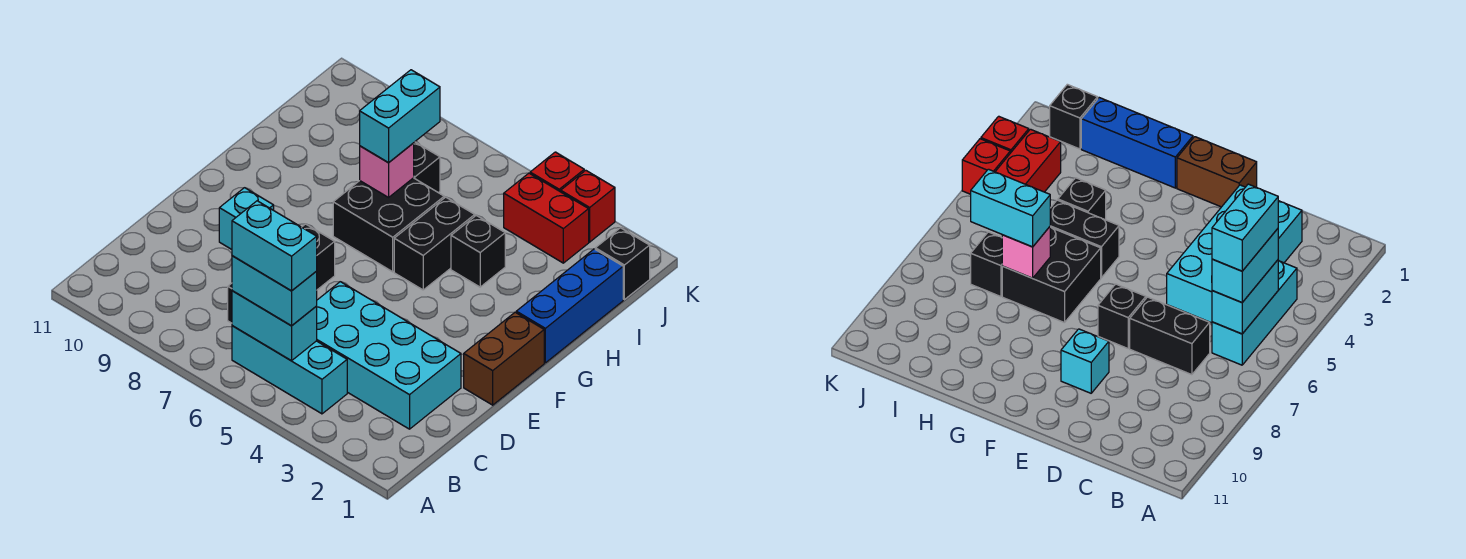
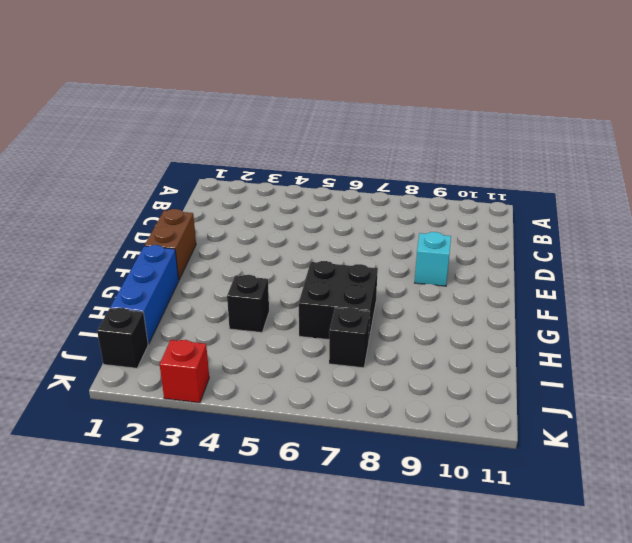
none -> cyan brick B4:B6 level 1
none -> cyan brick C2:D5 level 1
none -> black brick C7:D7 level 1

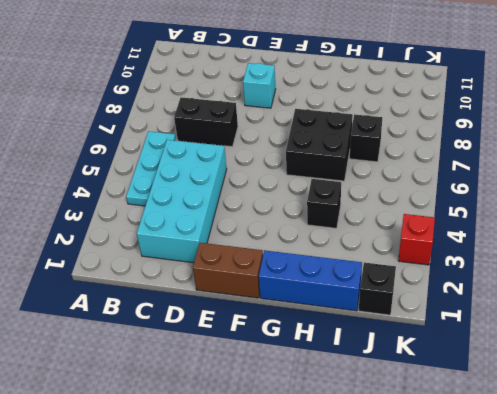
cyan plate B4:B6 level 1 -> cyan brick B4:B6 level 1
none -> black brick E7 level 1
none -> black brick G5:H5 level 1
none -> red brick J3:J4 level 1

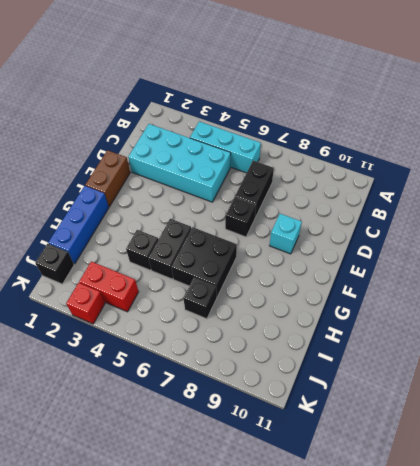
none -> red brick K4 level 1
none -> cyan brick B5:B6 level 2
none -> pink brick H7 level 2

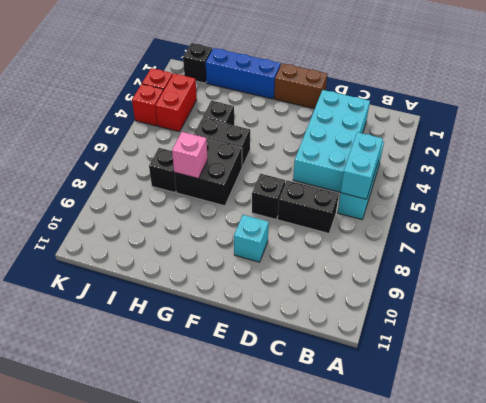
none -> cyan brick B5:B6 level 3
none -> cyan brick H7:I7 level 3
none -> cyan brick B5:B6 level 4

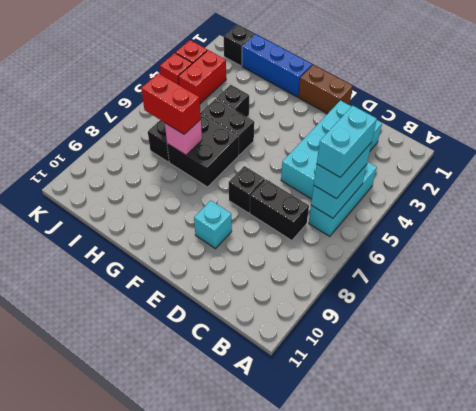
red brick H7:I7 level 3 -> cyan brick H7:I7 level 3

